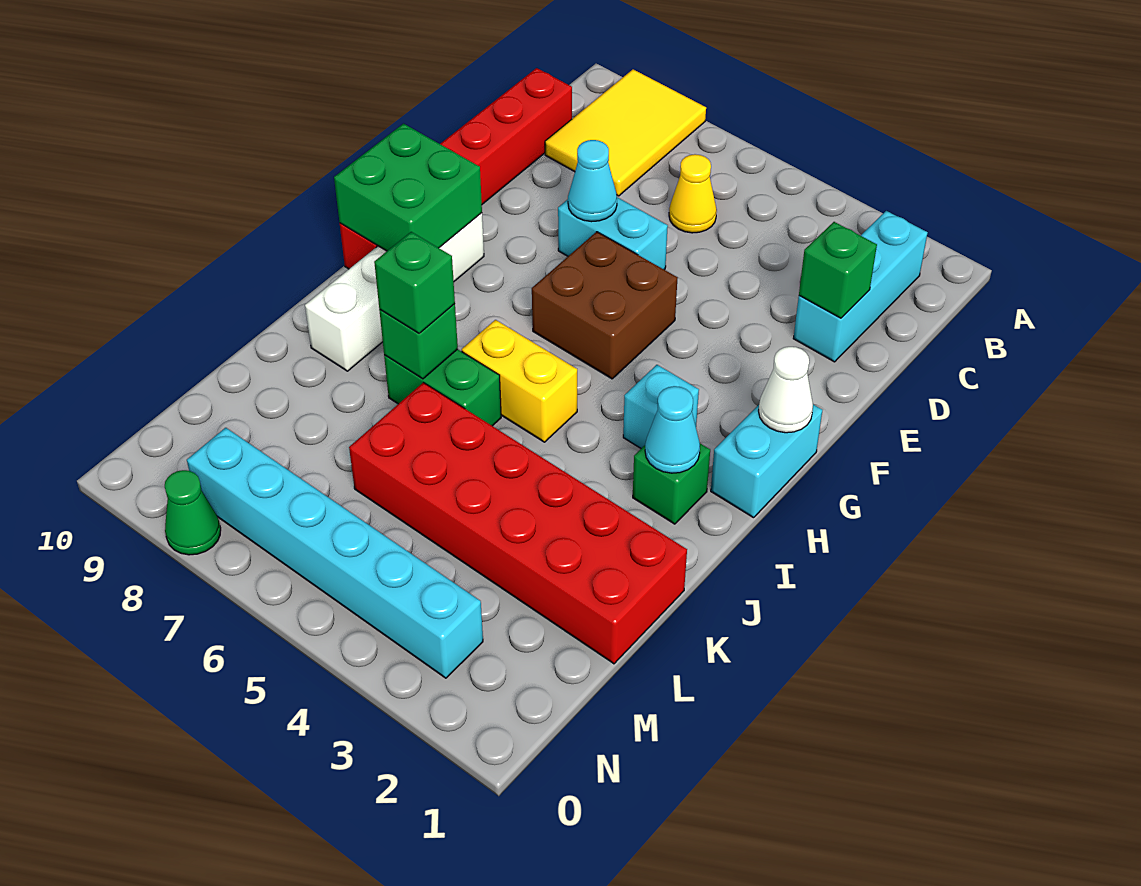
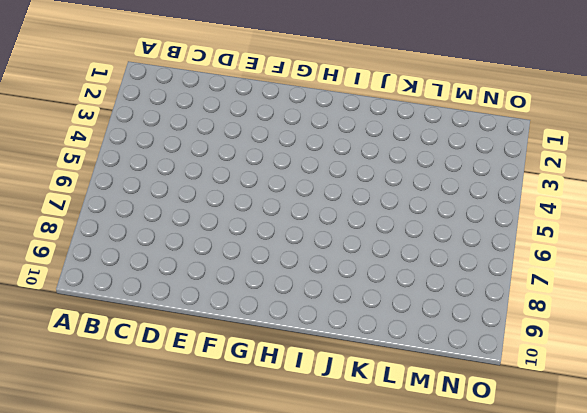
none -> yellow tile A8:C9 level 1
none -> cyan brick B2:D2 level 1
none -> yellow cone C6 level 1

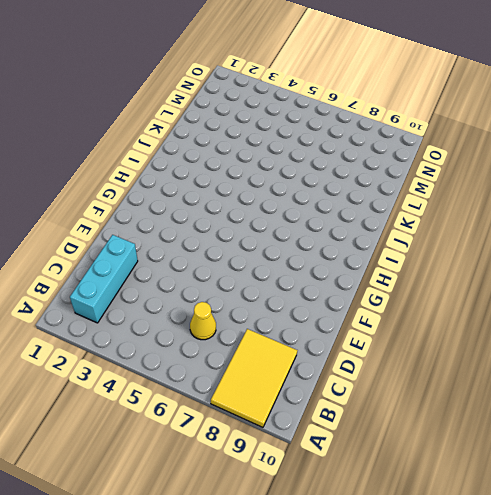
none -> red brick C10:H10 level 1
none -> cyan brick E6:E7 level 1
none -> brown brick F5:G6 level 1

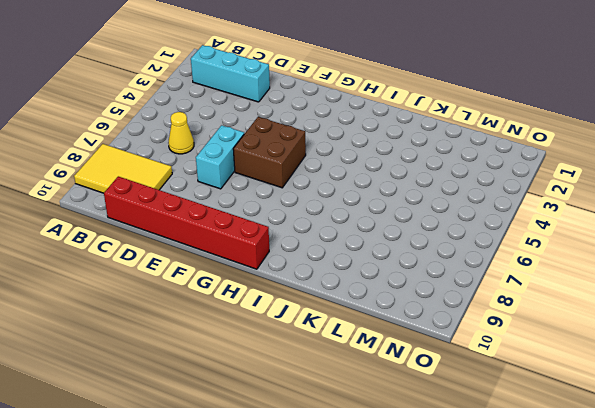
none -> cyan brick G1:H1 level 1
none -> white brick G9:J9 level 1
none -> cyan brick H3 level 1

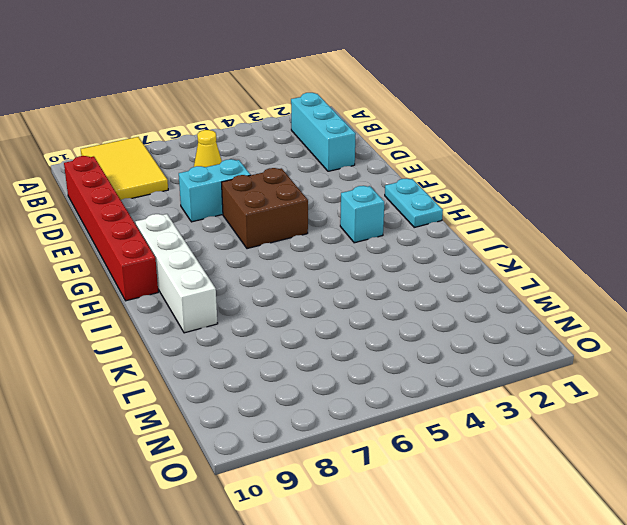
cyan plate G1:H1 level 1 -> cyan brick G1:H1 level 1
none -> green brick I2 level 1
none -> yellow brick I5:I6 level 1
none -> green brick J6:J7 level 1

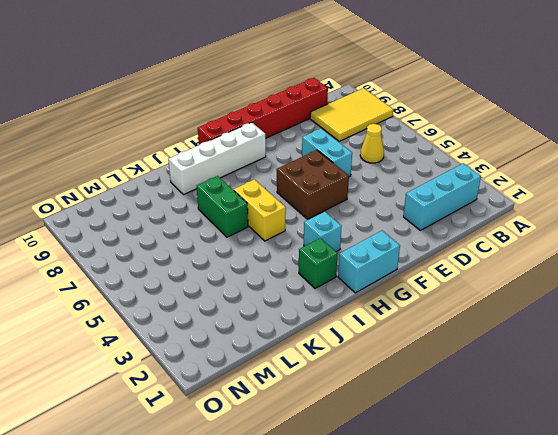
none -> red brick K1:L6 level 1
none -> cyan brick N3:N8 level 1
none -> green cone O8 level 1

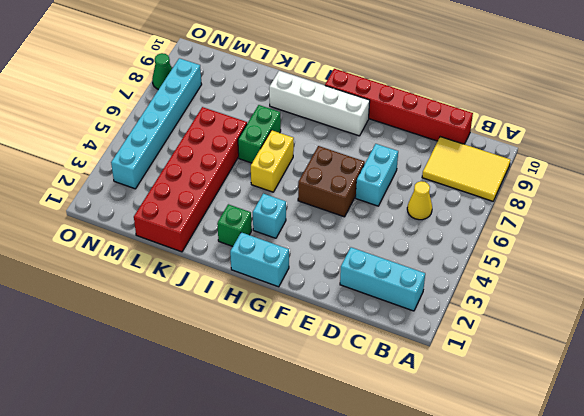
none -> green brick D2 level 2
none -> cyan cone E7 level 2
none -> white cone G1 level 2

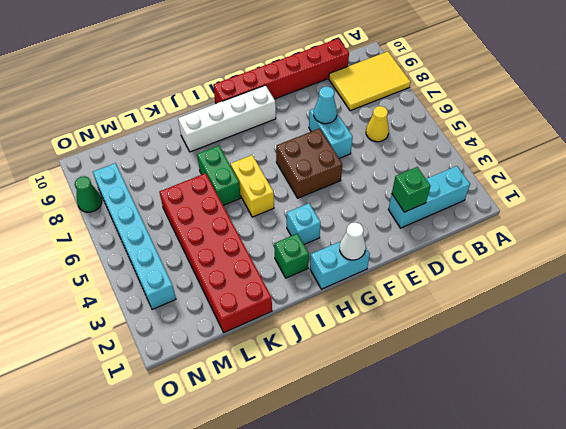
none -> green brick G9:H10 level 2
none -> cyan cone I2 level 2
none -> green brick J7 level 2

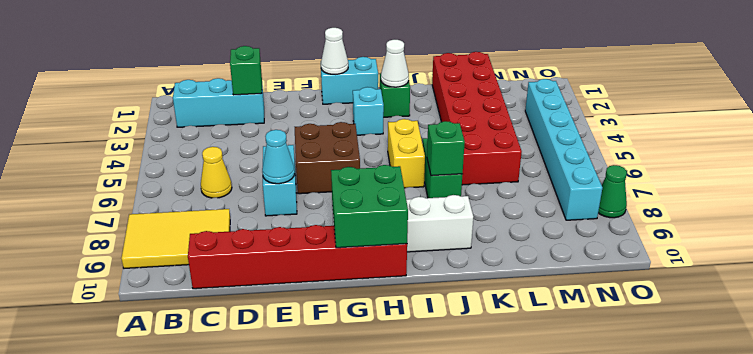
white cone I2 level 2 -> cyan cone I2 level 2
none -> green brick J7 level 3

